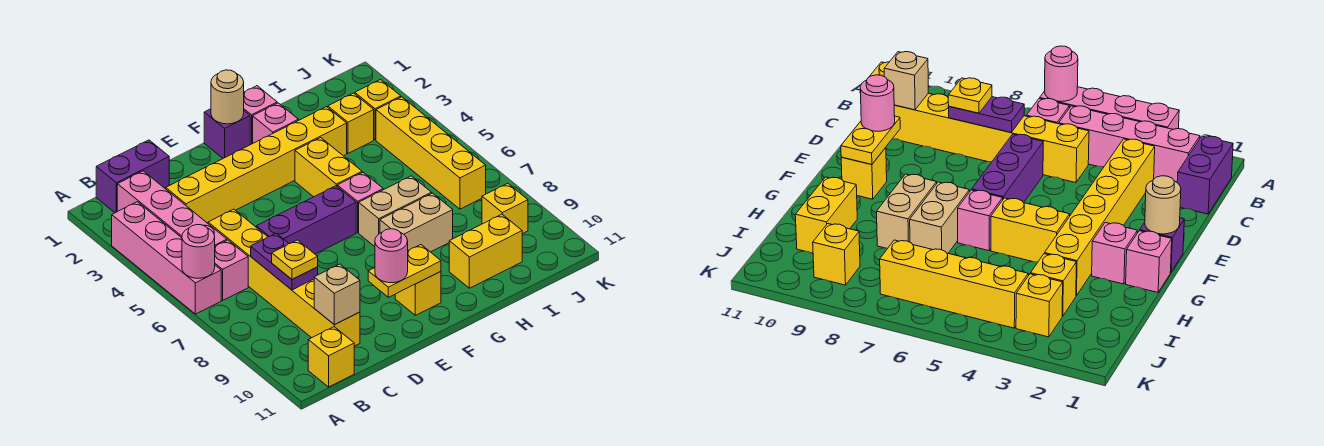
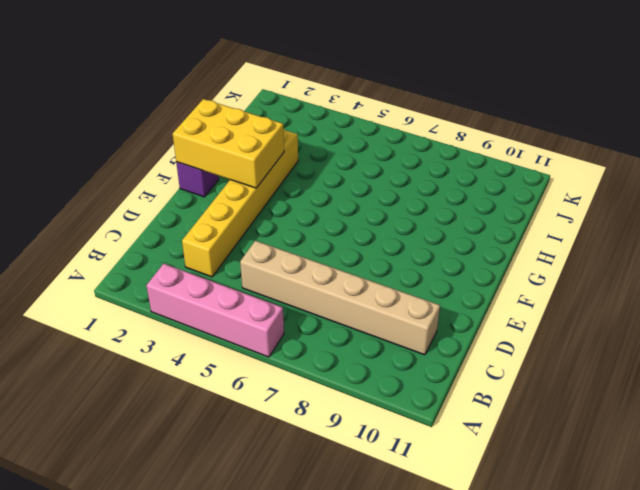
tan brick C5:C10 level 1 -> yellow brick C5:C10 level 1
yellow brick F1:G3 level 2 -> tan round brick F1 level 2
none -> purple brick B1:C1 level 1
none -> pink brick B2:B5 level 1
none -> pink brick B6 level 1

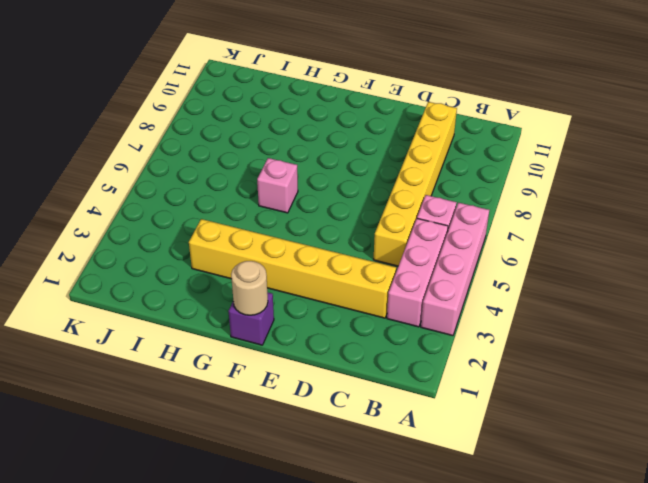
pink brick B3:B5 level 1 -> pink brick B2:B5 level 1
none -> purple brick B1:C1 level 1
none -> yellow brick B11 level 1
none -> purple brick D6:F6 level 1

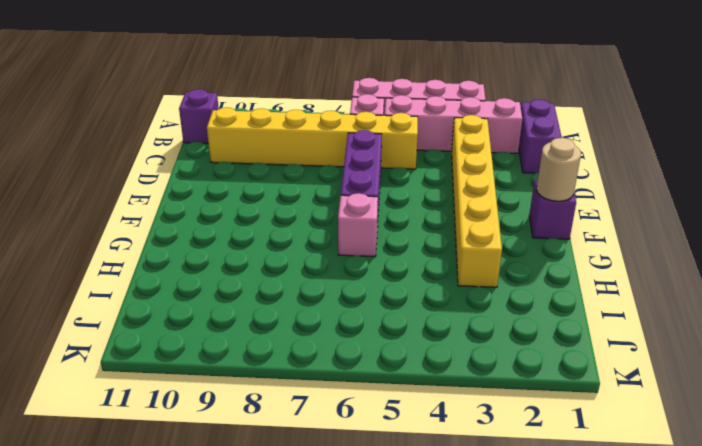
purple brick B11 level 1 -> yellow brick B11 level 1
none -> yellow brick F10 level 1
none -> pink brick G1 level 1
none -> pink brick G2 level 1

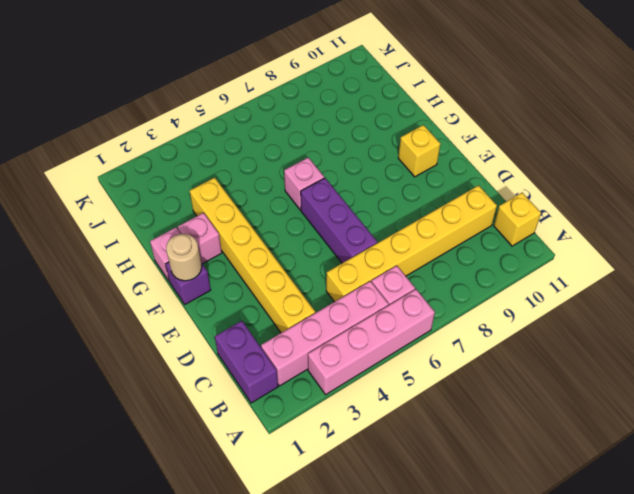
none -> yellow brick G4:G5 level 1
none -> tan brick G7:H7 level 1
none -> tan brick G8:H8 level 1

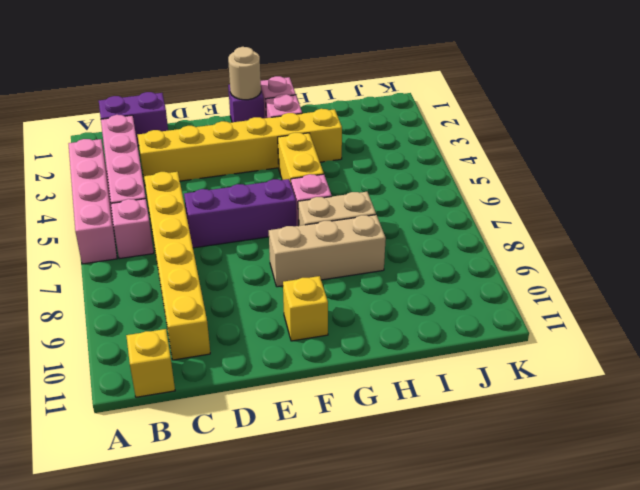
tan brick F8:H8 level 1 -> tan brick G8:H8 level 1
none -> yellow brick H10:I10 level 1
none -> yellow brick I3 level 1
none -> yellow brick J3 level 1

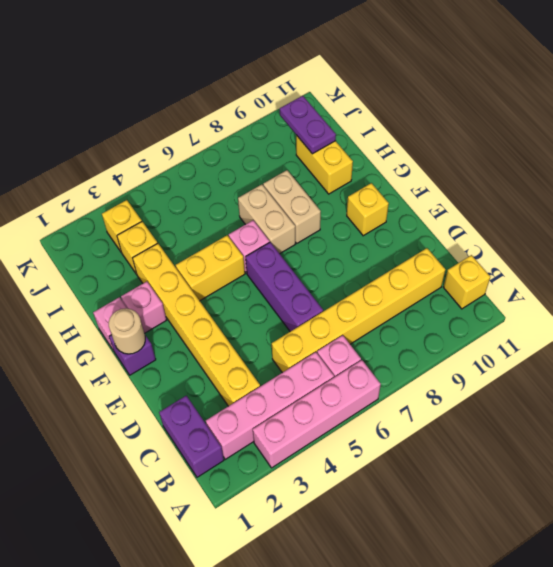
purple plate I10:J10 level 2 -> purple plate C7:C8 level 2
none -> yellow brick J4:J7 level 1
none -> yellow brick J9 level 1
none -> pink round brick A6 level 2

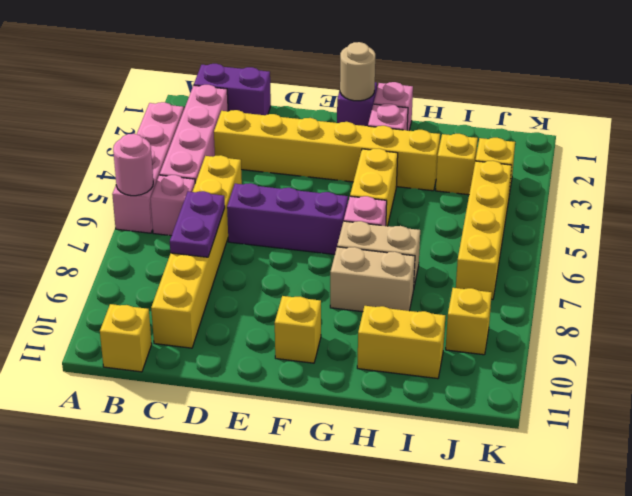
none -> tan brick C10 level 2
none -> yellow plate E10:F10 level 2
none -> yellow plate C8 level 3

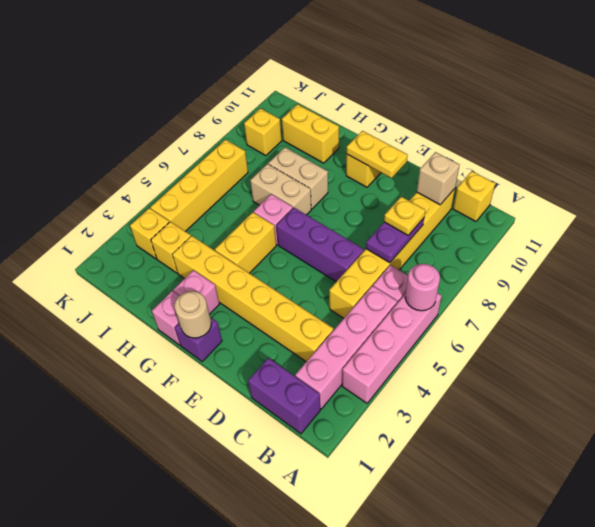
none -> pink round brick E10 level 3

